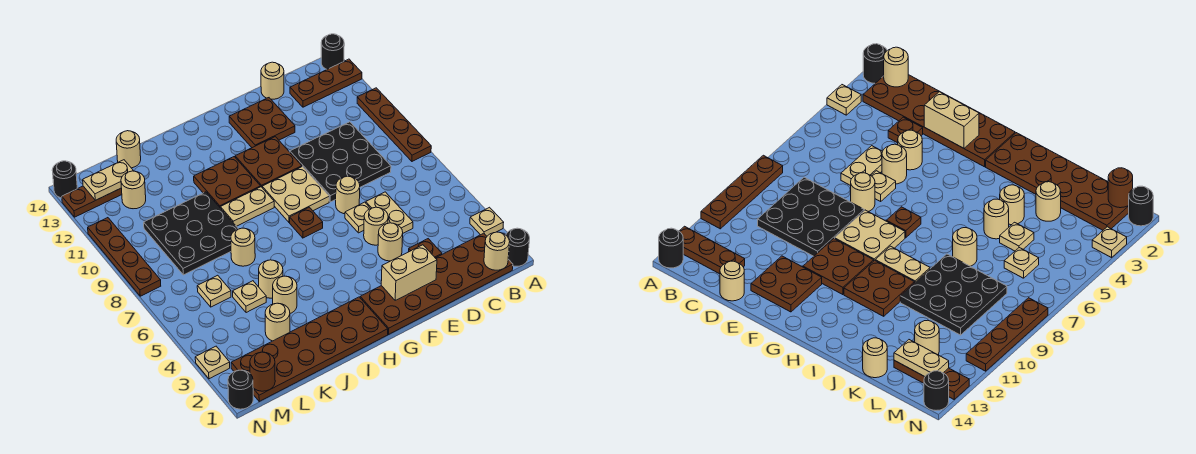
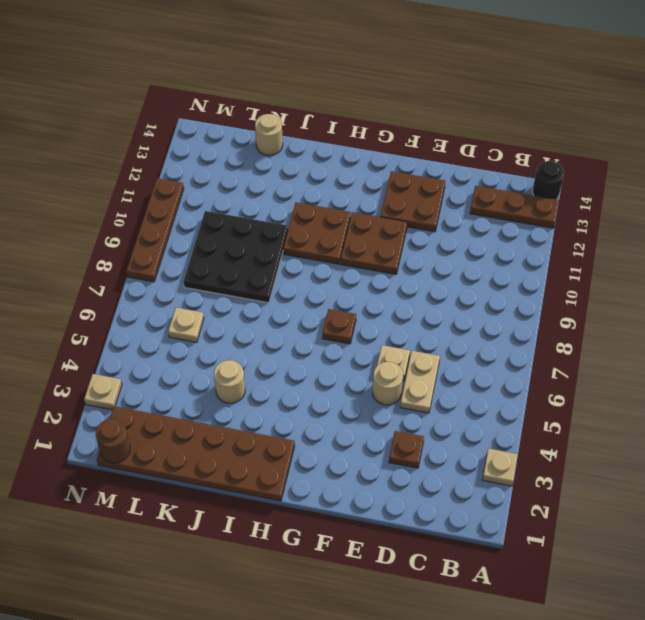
none -> black round brick A1 level 1
none -> brown plate A8:A11 level 1
none -> brown plate B1:G2 level 1
none -> black plate C8:E10 level 1

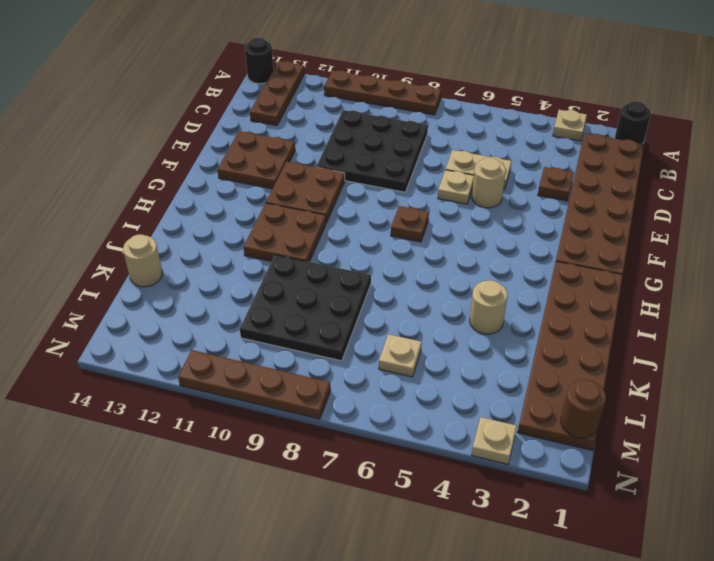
none -> tan round brick D14 level 1
none -> tan round brick E4 level 1
none -> tan round brick E7 level 1
none -> tan plate F8:G9 level 1

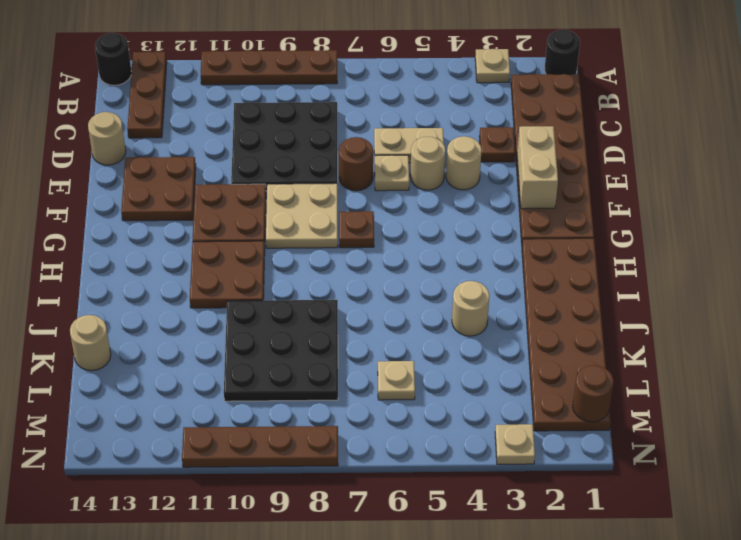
brown round brick E7 level 1 -> tan round brick E7 level 1
none -> tan plate H9:I9 level 1
none -> tan round brick J5 level 1
none -> tan round brick J7 level 1
none -> tan round brick K3 level 1

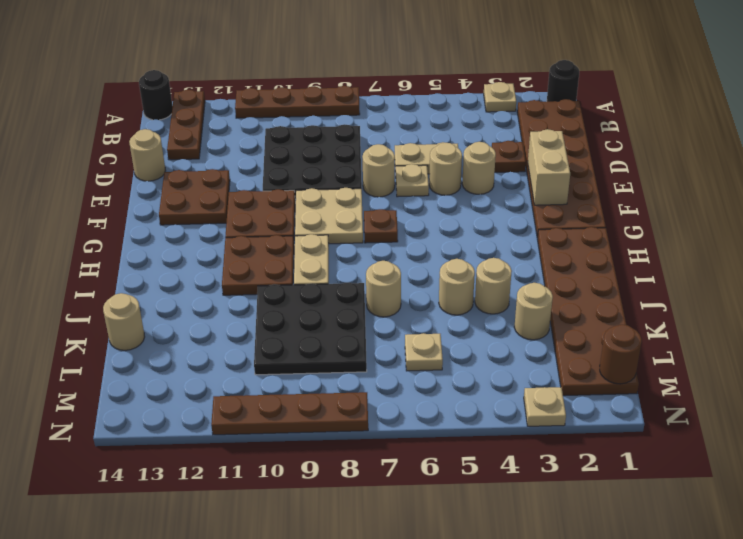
none -> tan plate K5 level 1
none -> tan round brick L12 level 1
none -> brown plate L13:N13 level 1
none -> black round brick N1 level 1

